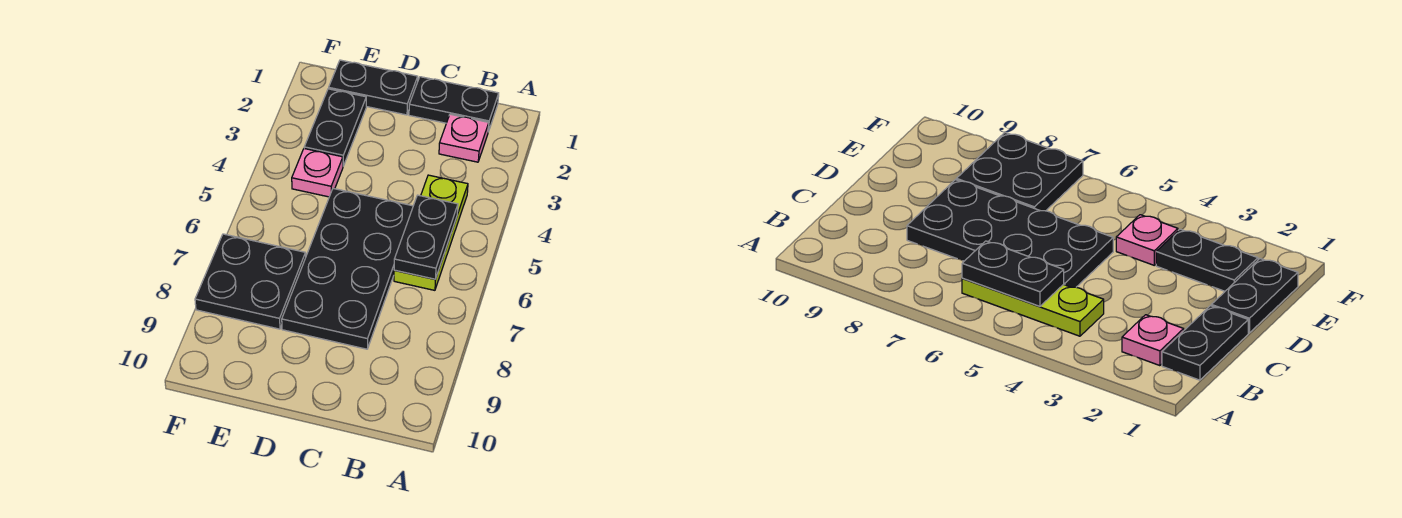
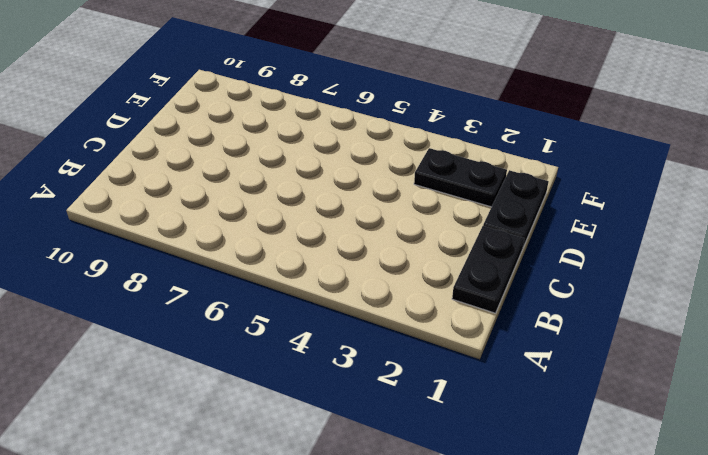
none -> pink plate B2 level 1
none -> lime plate B4:B6 level 1

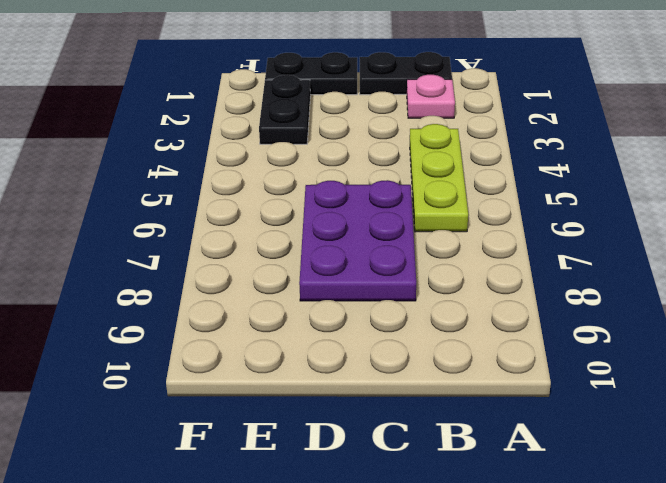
purple plate C6:D8 level 1 -> black plate C5:D8 level 1
none -> pink plate E4 level 1
none -> black plate E7:F8 level 1

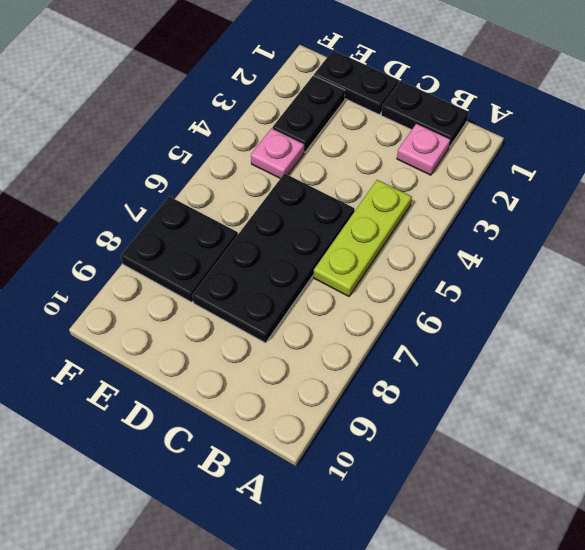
none -> black plate B5:B6 level 2

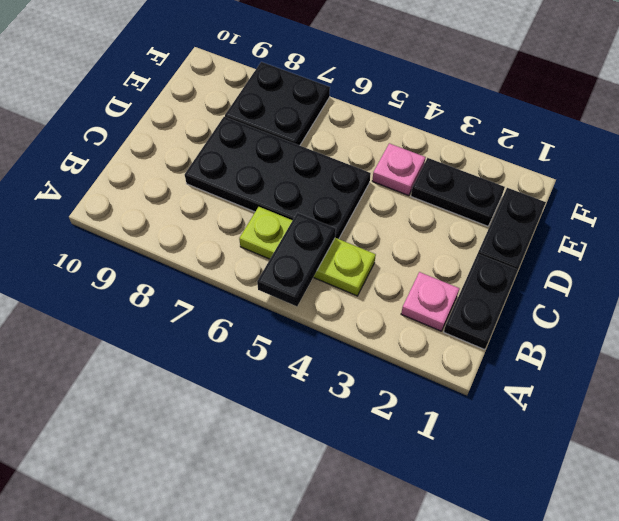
black plate A5:B5 level 2 -> black plate B5:B6 level 2

